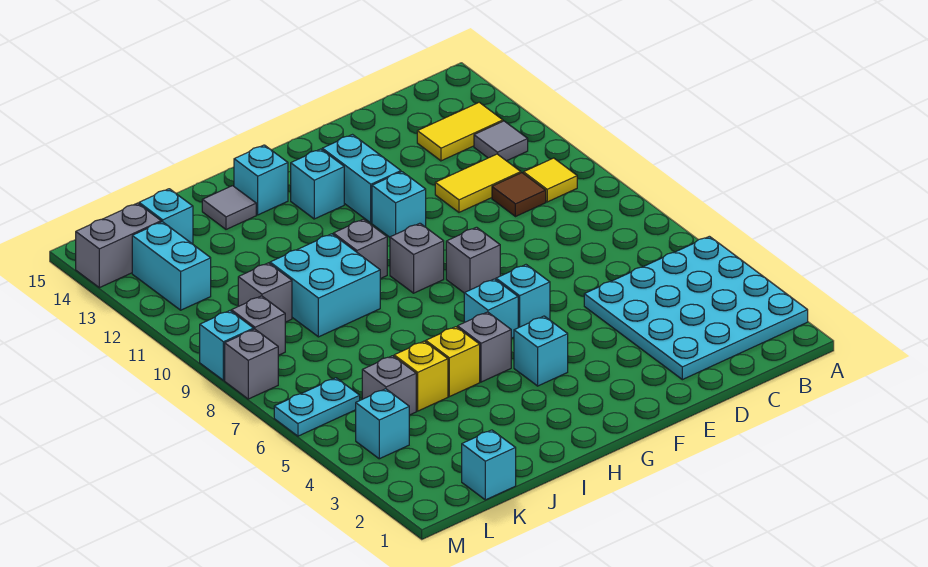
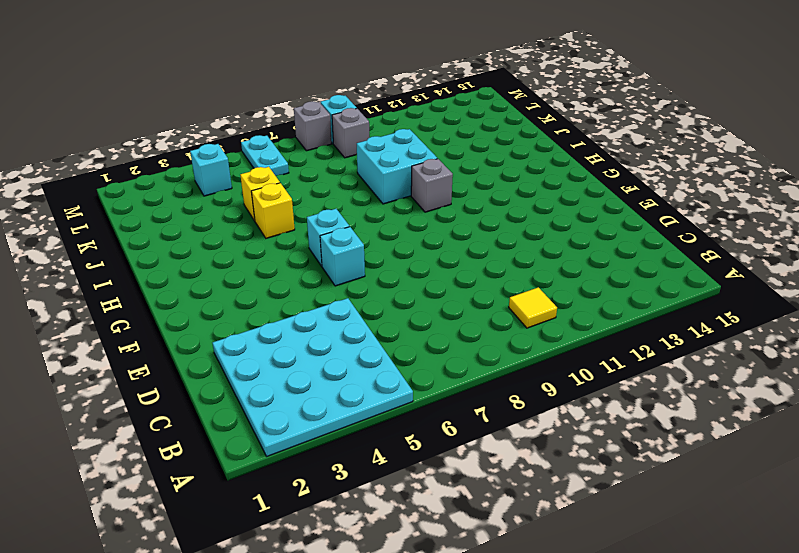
none -> grey tile B12 level 1
none -> yellow tile B13:C13 level 1
none -> brown tile C10 level 1
none -> yellow tile C11:D11 level 1

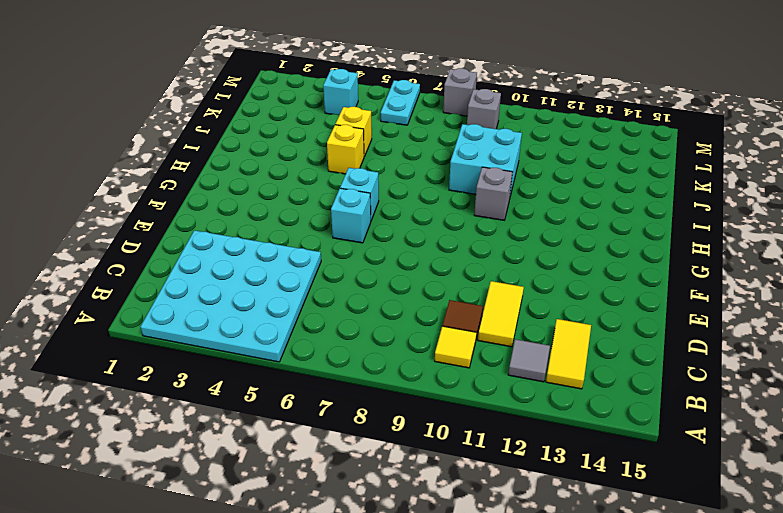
none -> grey brick F8 level 1
none -> cyan brick F11 level 1
none -> cyan brick F12:F13 level 1
none -> cyan brick G4 level 1

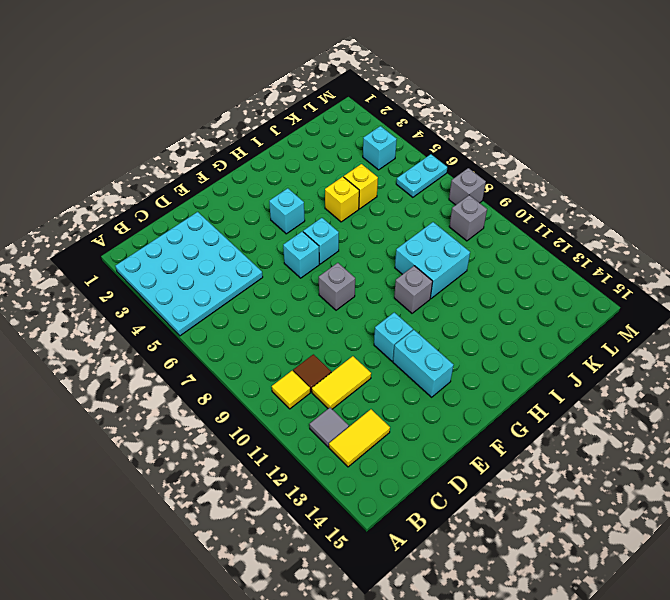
none -> grey brick G9 level 1
none -> cyan brick G13 level 1
none -> grey brick H5 level 1
none -> cyan brick H14 level 1

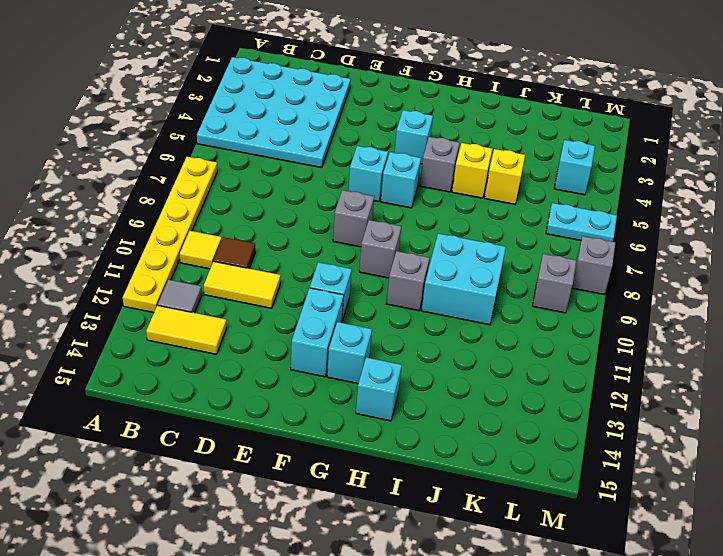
yellow plate A7:A12 level 1 -> none
none -> grey tile I14 level 1
none -> cyan brick K1 level 1
none -> grey brick K5 level 1
none -> grey brick K10 level 1

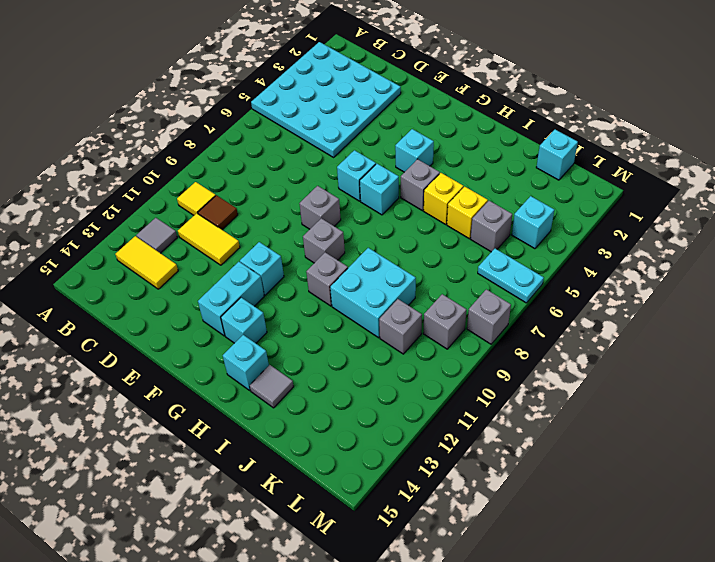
none -> cyan brick K14 level 1
none -> cyan brick L12:L13 level 1
none -> grey brick L14:M14 level 1
none -> cyan brick M9 level 1

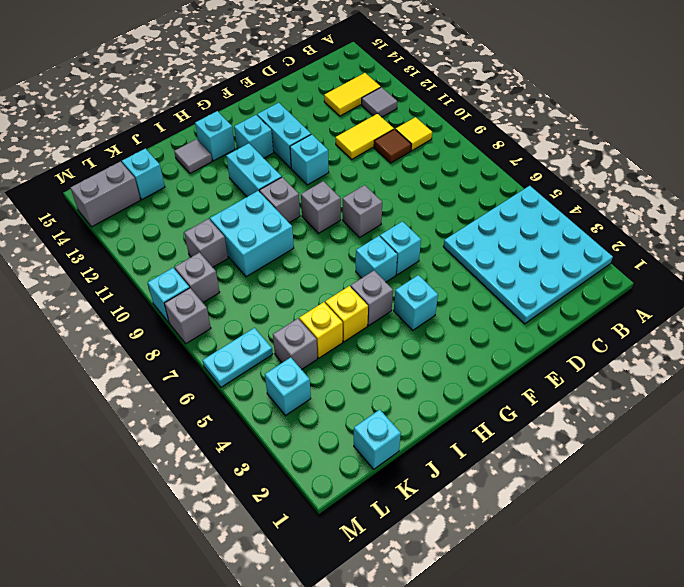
cyan brick H11:H12 level 1 -> cyan brick L12:L13 level 1

